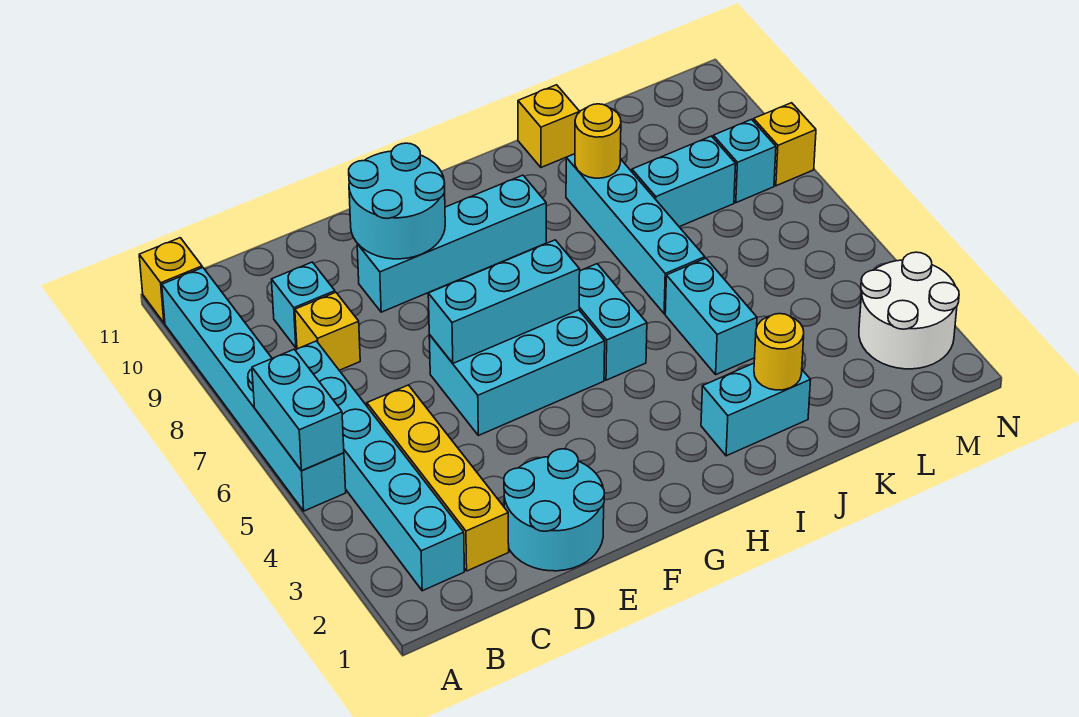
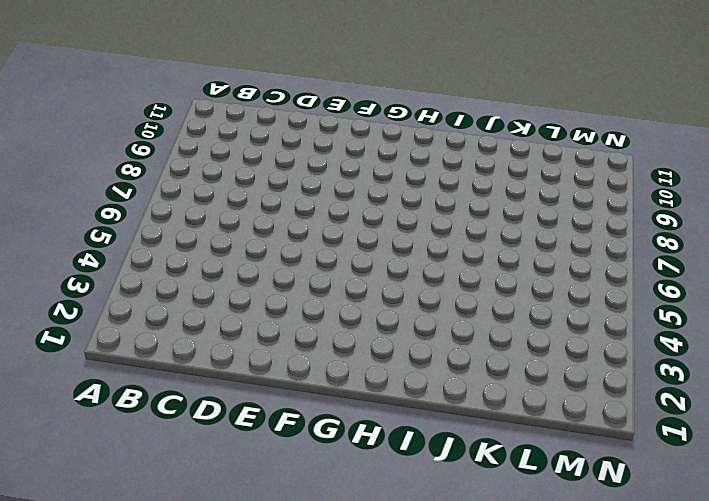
none -> cyan brick A5:A10 level 1
none -> yellow brick A11 level 1
none -> cyan brick B2:B7 level 1

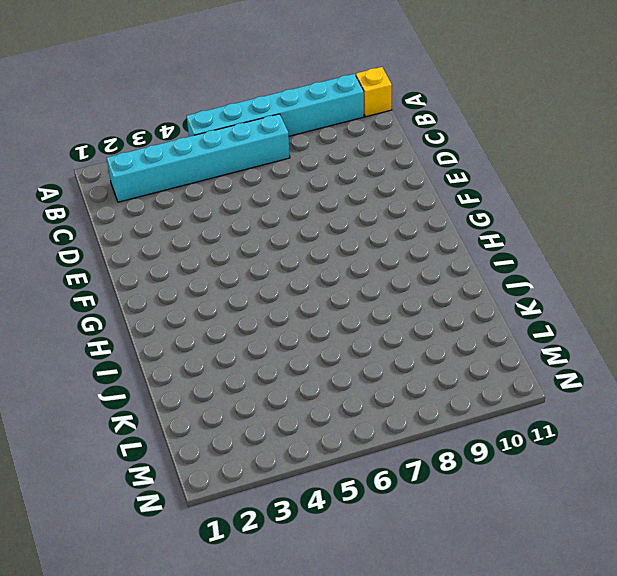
none -> yellow brick C2:C5 level 1
none -> yellow brick C8 level 1
none -> cyan brick C9 level 1

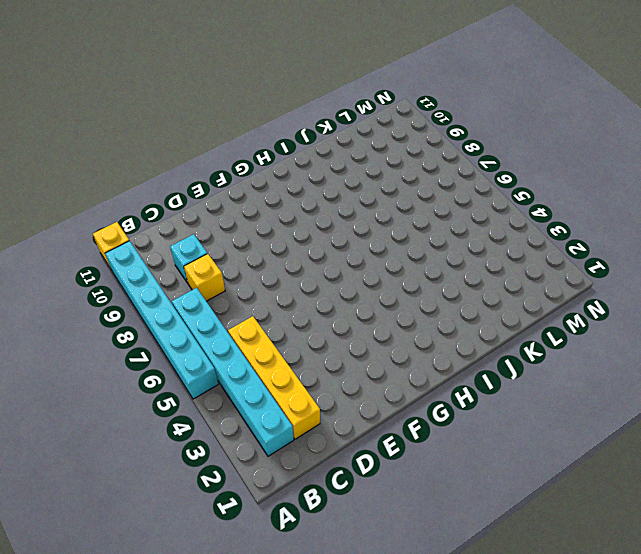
none -> cyan round brick D1:E2 level 1
none -> cyan brick E5:G6 level 1
none -> cyan brick E9:H9 level 1

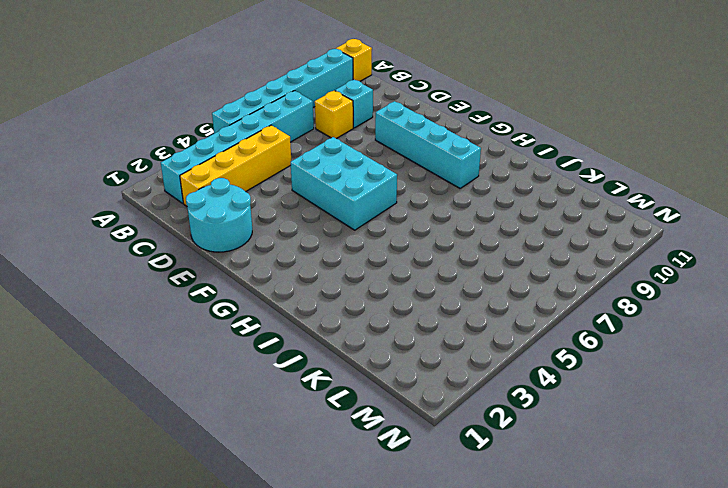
none -> cyan brick H5:H6 level 1
none -> cyan brick I2:J2 level 1
none -> cyan brick J4:J5 level 1

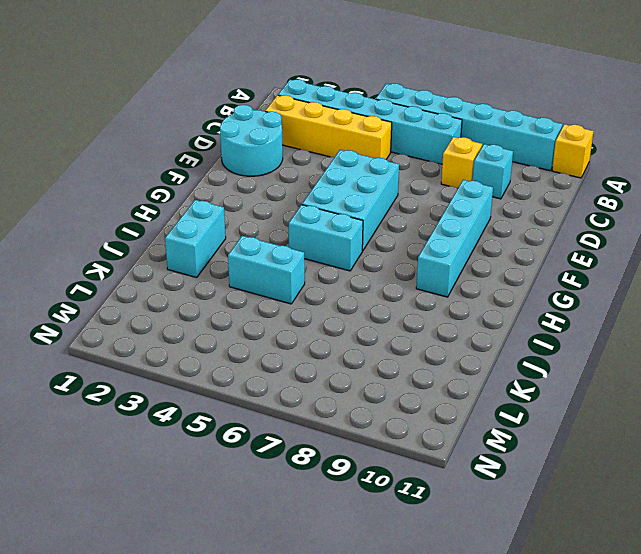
none -> cyan brick J6:J9 level 1
none -> yellow brick J11 level 1
none -> cyan brick K8:L8 level 1

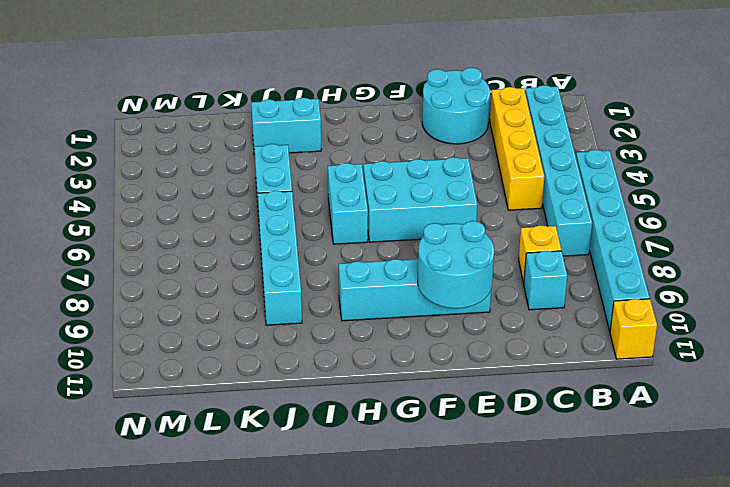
none -> yellow brick J11 level 1
none -> cyan brick K8:L8 level 1
none -> white round brick M2:N3 level 1

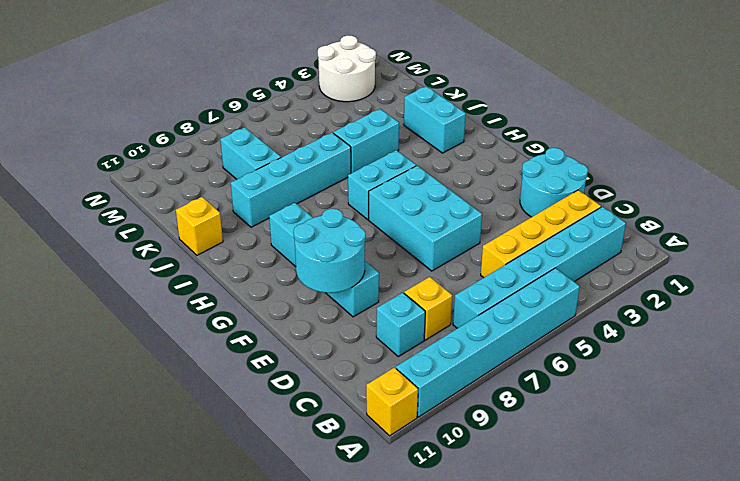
none -> cyan brick M8 level 1
none -> yellow brick N8 level 1
none -> cyan brick A5:A6 level 2

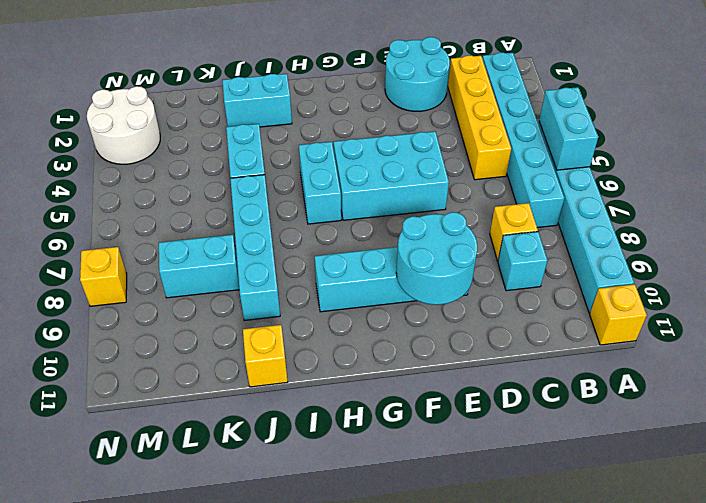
none -> cyan brick M8 level 1
none -> cyan brick E6:G6 level 2
none -> yellow round brick J2 level 2

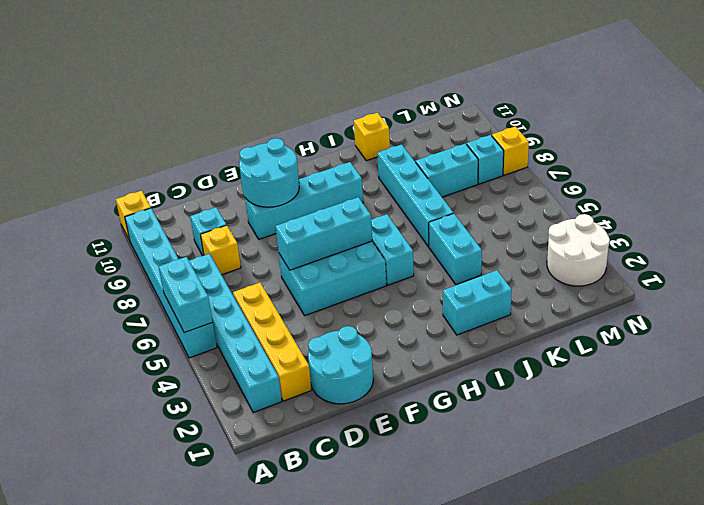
none -> yellow round brick J2 level 2
none -> yellow round brick J9 level 2

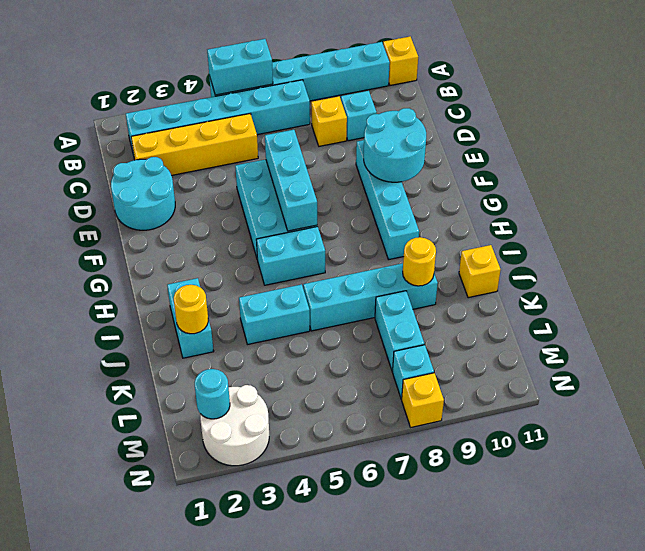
cyan round brick M2 level 2 -> none

